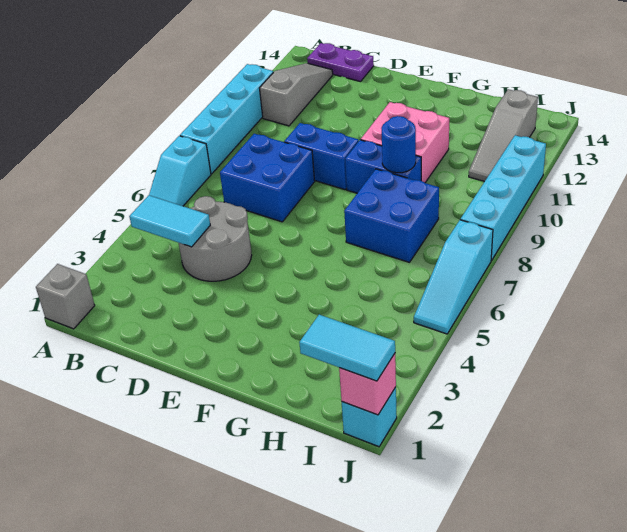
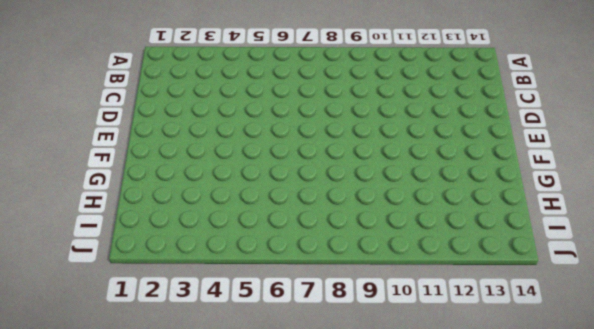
none -> grey brick A1 level 1
none -> cyan slope A6:A7 level 1 top 7
none -> cyan brick A8:A11 level 1

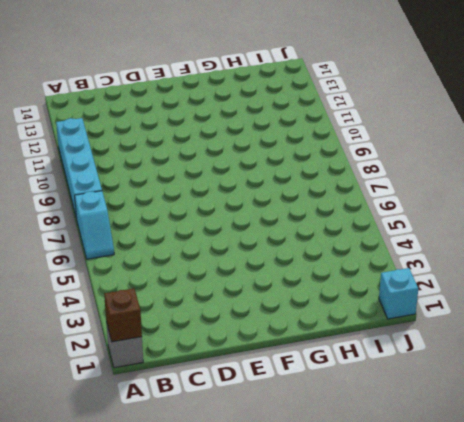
brown brick A1 level 2 -> none
none -> grey slope B11:B13 level 1 top 11
none -> purple plate B14:C14 level 1
none -> grey round brick C4:D5 level 1

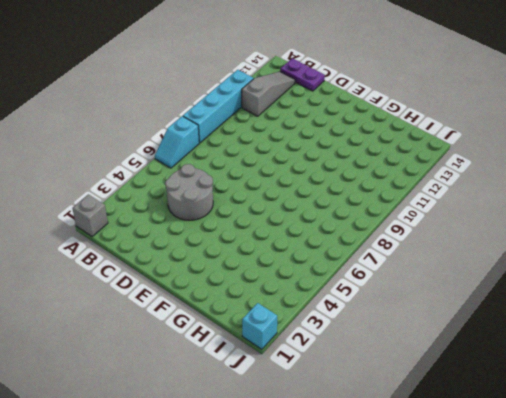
none -> blue brick C7:D8 level 1
none -> blue brick D9:E9 level 1
none -> blue brick F9:G9 level 1

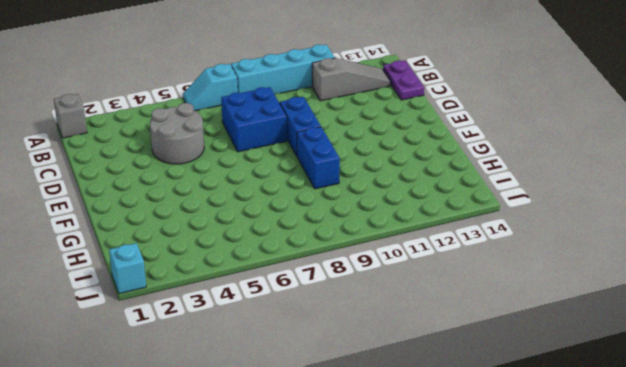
none -> pink brick F10:G11 level 1
none -> blue brick G7:H8 level 1
none -> grey slope I11:I13 level 1 top 13

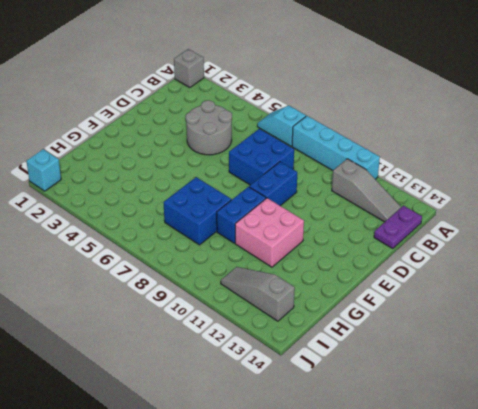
none -> cyan slope J5:J7 level 1 top 7
none -> cyan brick J8:J11 level 1
none -> cyan tile B4:C4 level 2

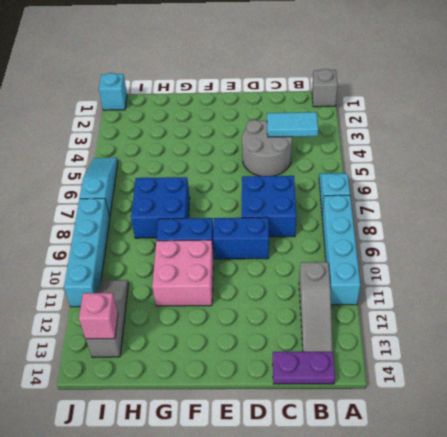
pink brick I13 level 2 -> pink brick J1 level 2
none -> blue round brick G9 level 2
none -> cyan tile I1:J1 level 3

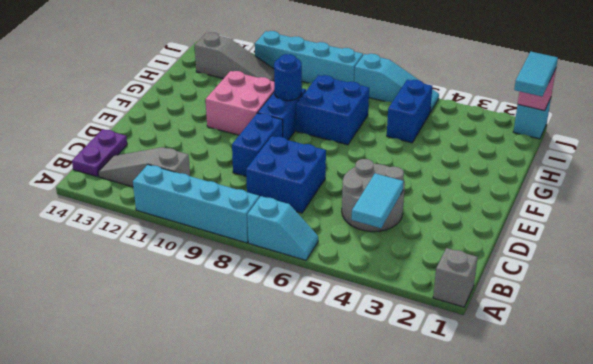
blue brick H5:I5 level 1 -> none

